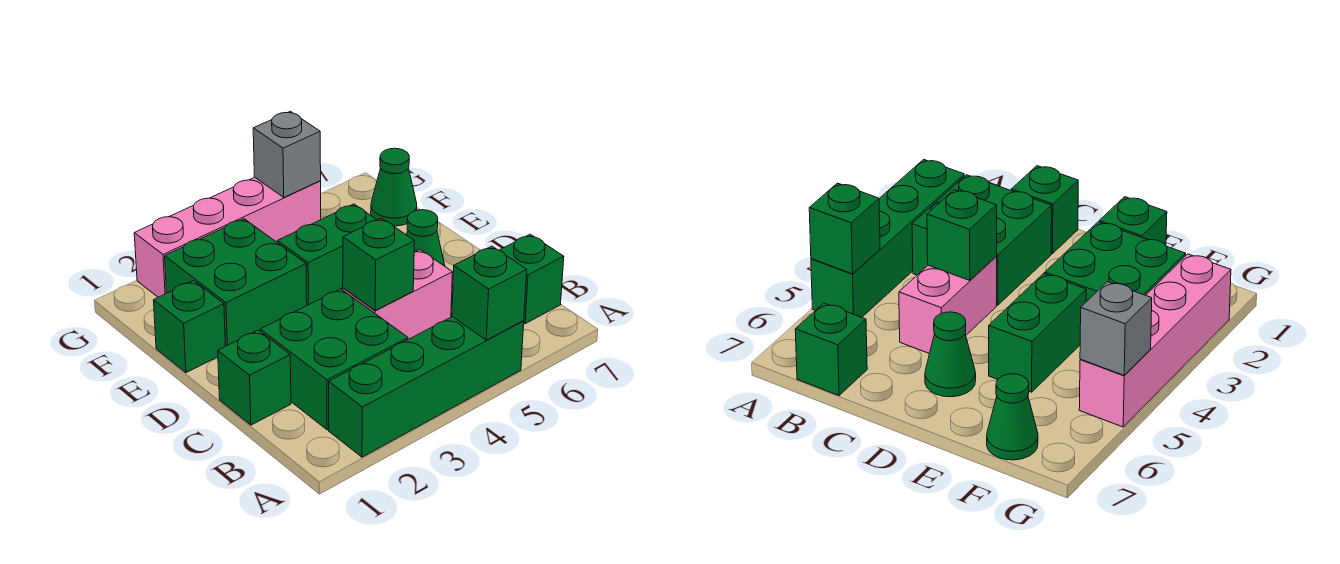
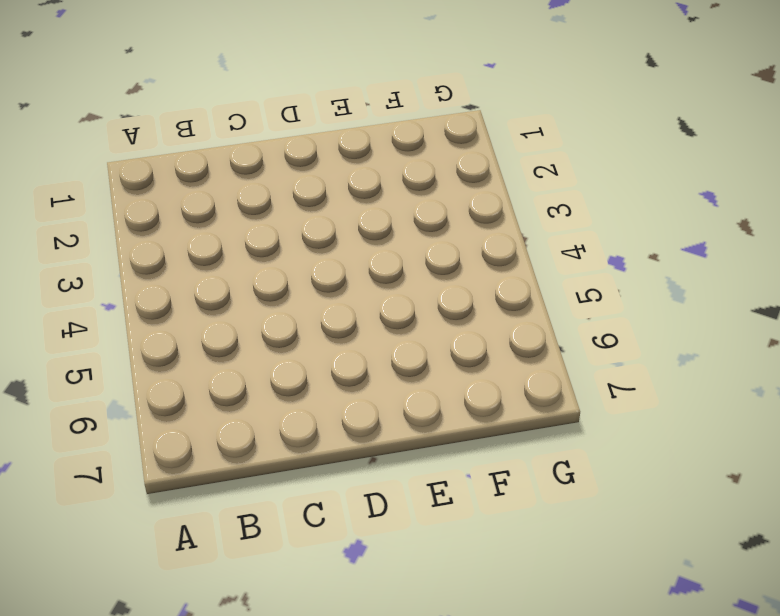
none -> green brick A2:A5 level 1
none -> green brick B2:C3 level 1
none -> green brick B7 level 1

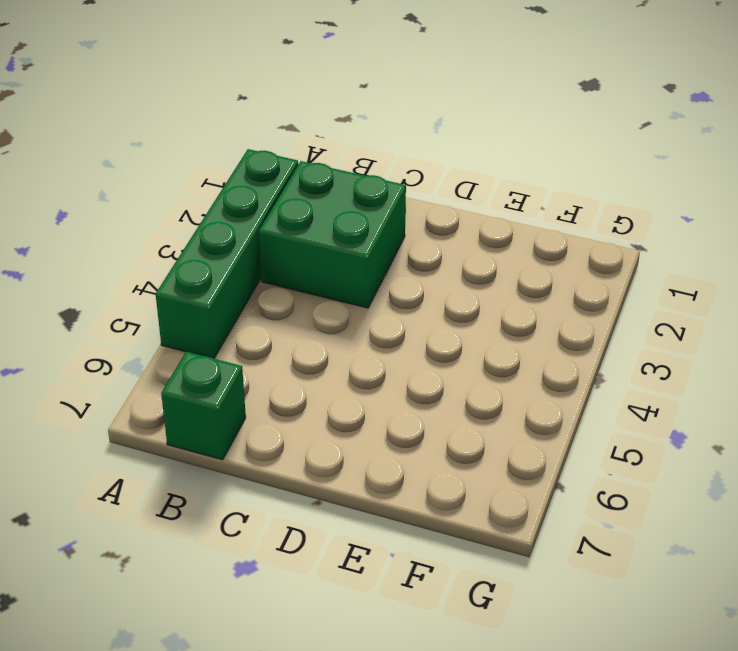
none -> green brick C1 level 1
none -> pink brick C4:C5 level 1
none -> green cone D6 level 1

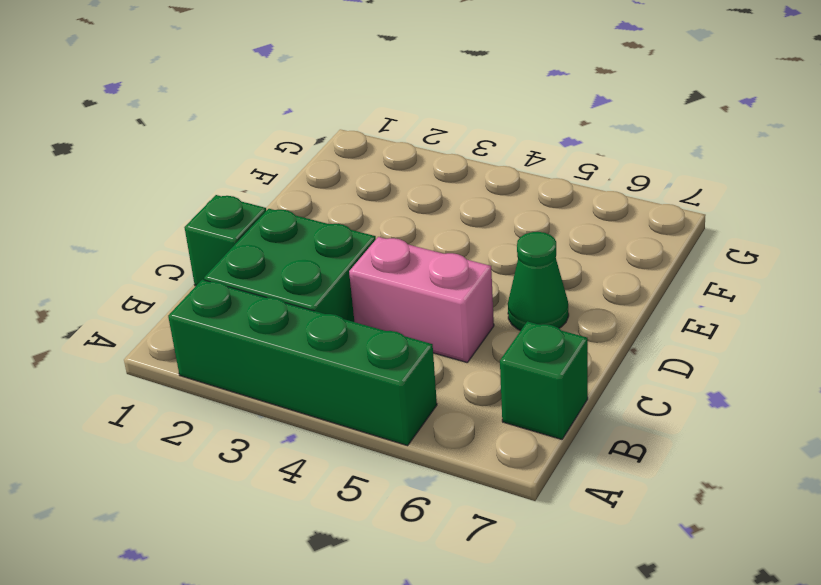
none -> green brick E1 level 1
none -> green brick E2:F3 level 1
none -> green brick E4:E5 level 1

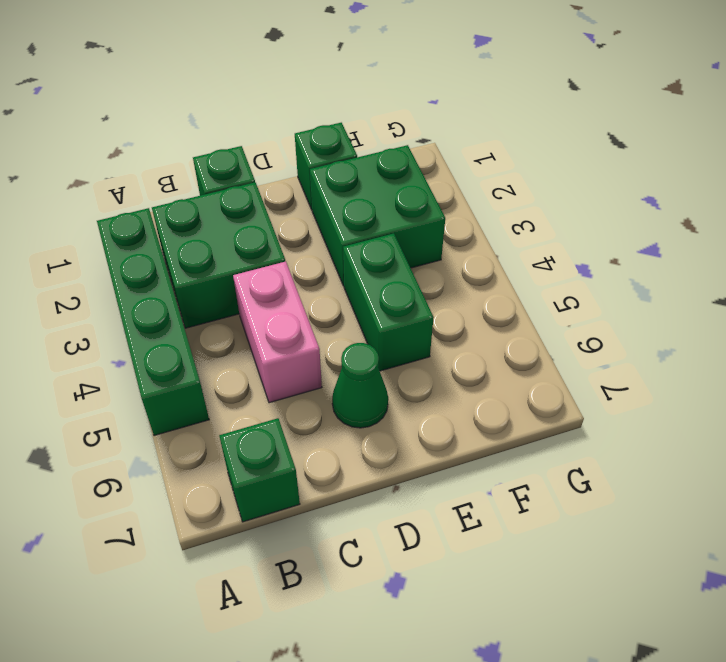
none -> green cone F7 level 1
none -> pink brick G2:G5 level 1
none -> green brick A5 level 2

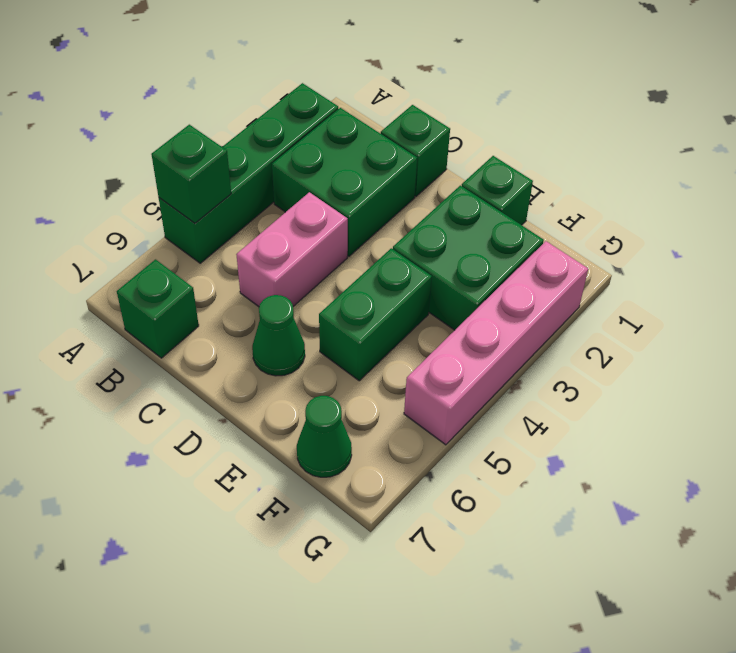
none -> green brick C4 level 2
none -> grey brick G5 level 2

